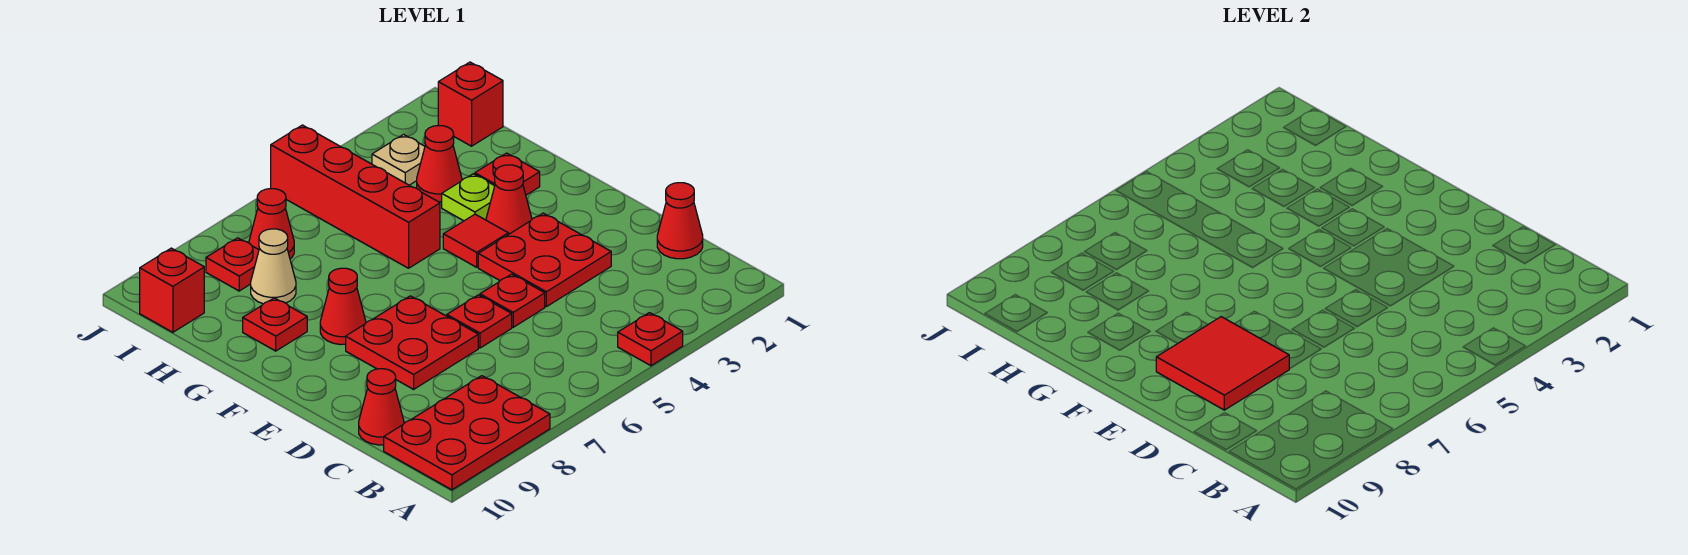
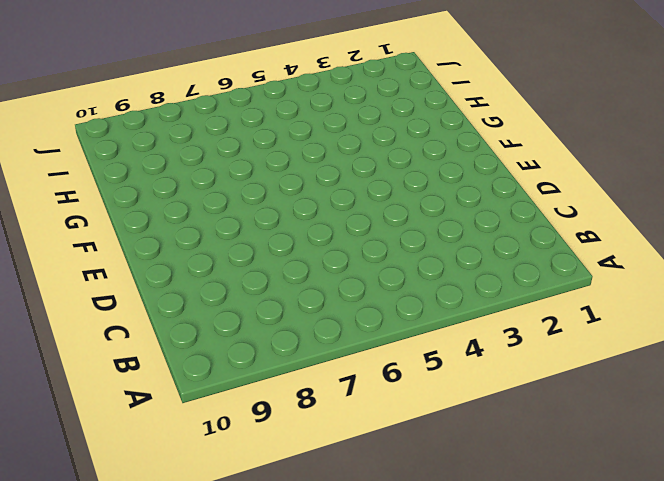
none -> red plate A4 level 1
none -> red plate A8:B10 level 1
none -> red cone C1 level 1

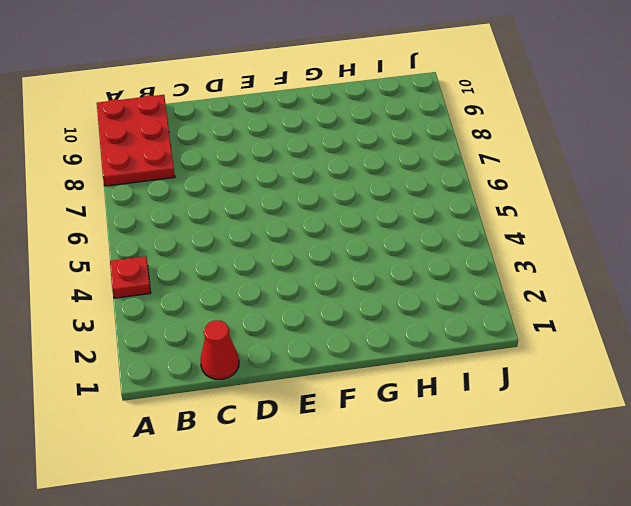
none -> red cone C10 level 1
none -> red plate D3:E4 level 1
none -> red plate D5 level 1

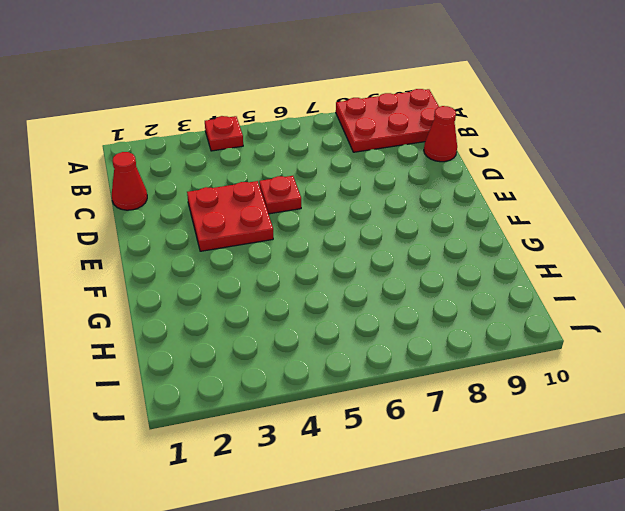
none -> red plate D6 level 1
none -> red plate D7:E8 level 1
none -> red cone F3 level 1

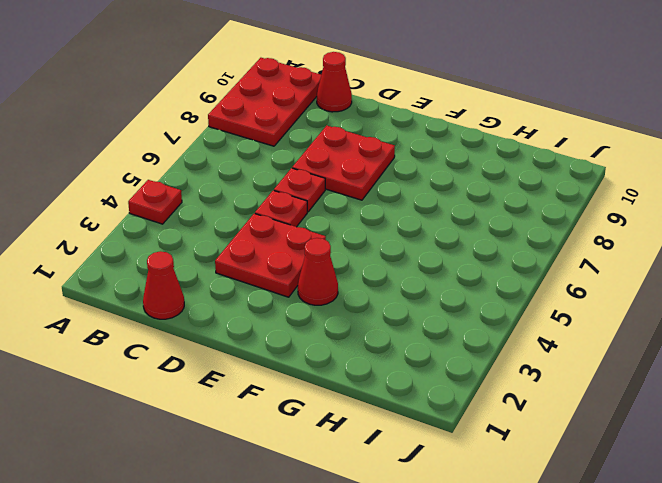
none -> red tile F4 level 1
none -> red cone F8 level 1
none -> red plate G2 level 1

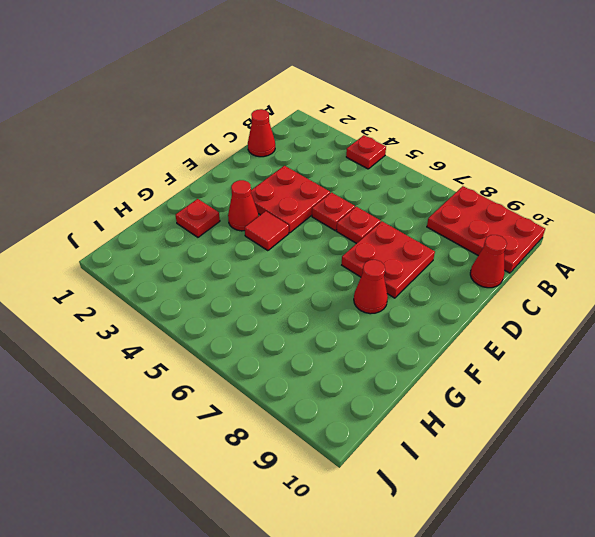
none -> lime plate G3 level 1
none -> red brick G5:J5 level 1
none -> red plate G9 level 1

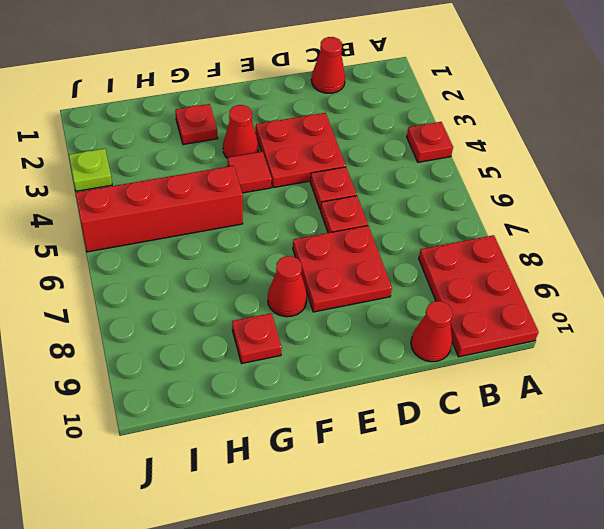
lime plate J3 level 1 -> lime plate G3 level 1
none -> red cone H3 level 1
none -> tan cone H8 level 1
none -> red brick I1 level 1

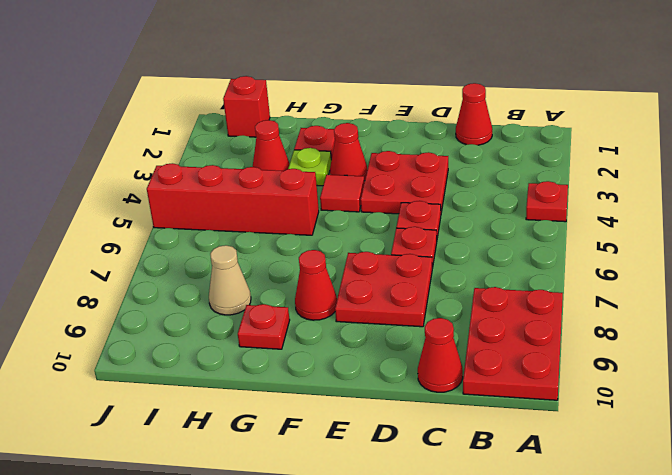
none -> tan plate I3 level 1
none -> red cone I7 level 1
none -> red plate I8 level 1

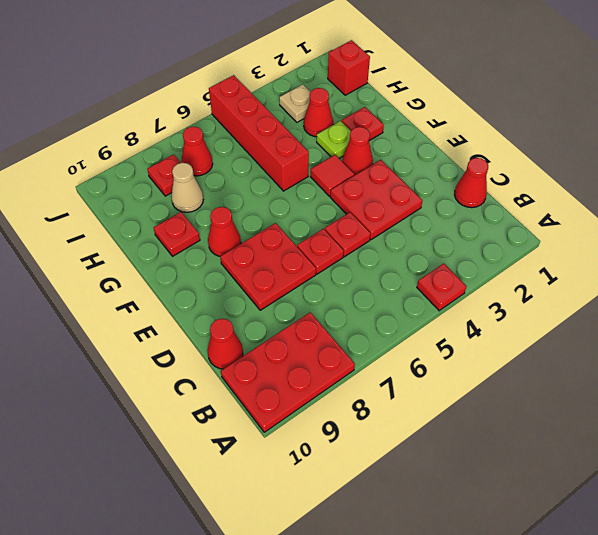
none -> red brick I10 level 1
none -> red tile D8:E9 level 2

